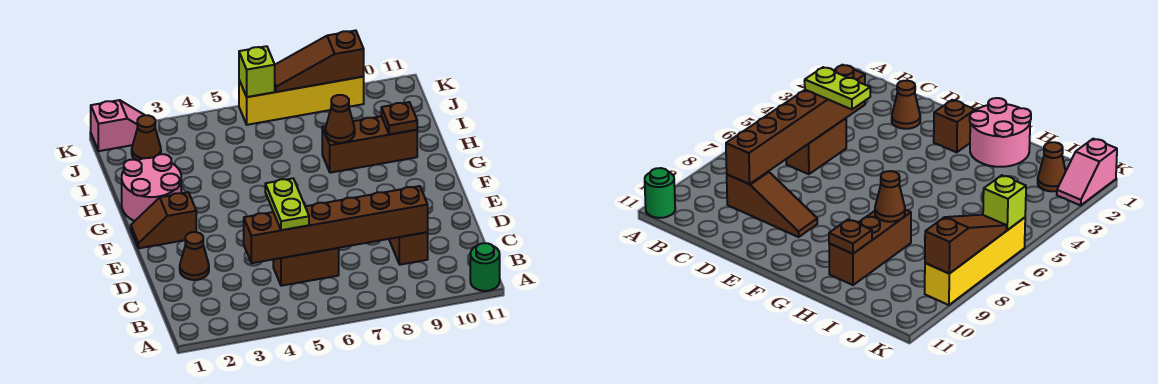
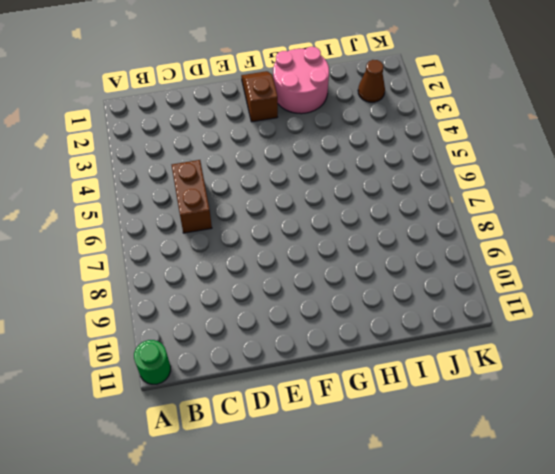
none -> brown slope C9:E9 level 1 top C
none -> brown cone D2 level 1
none -> brown brick H8:H10 level 1

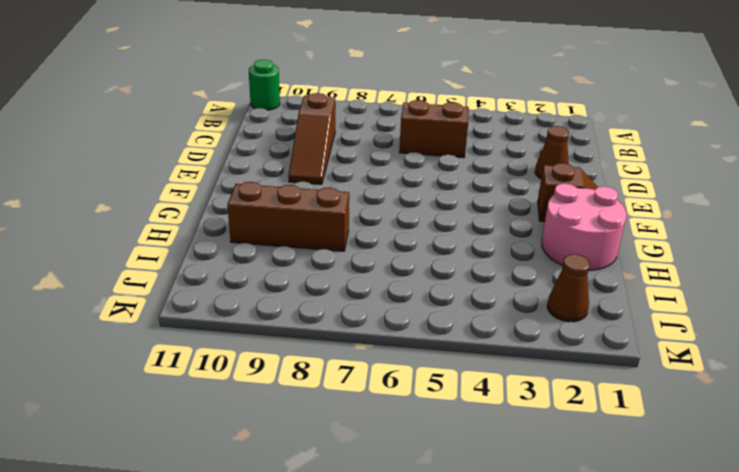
none -> pink slope K1:K2 level 1 top 1
none -> yellow brick K6:K9 level 1
none -> brown brick C4:C9 level 2

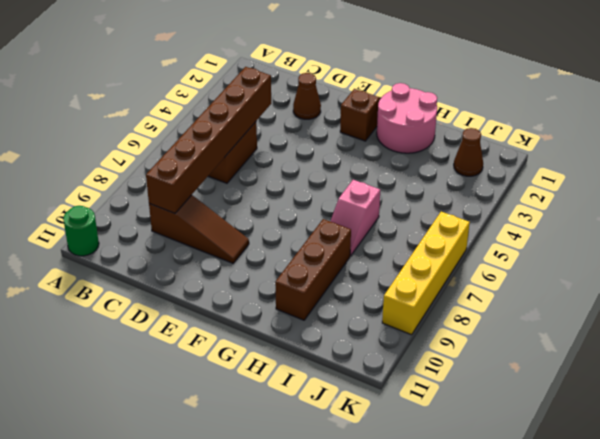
pink slope H6:H7 level 1 top 6 -> pink slope K1:K2 level 1 top 1
none -> brown cone H8 level 2
none -> brown plate H10 level 2
none -> lime brick K6 level 2

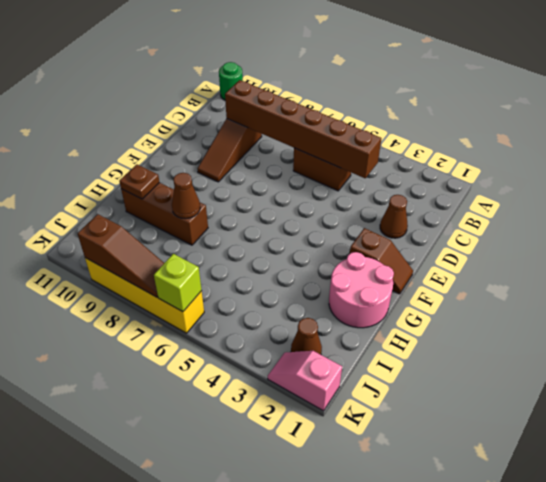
none -> lime plate C5:D5 level 3

